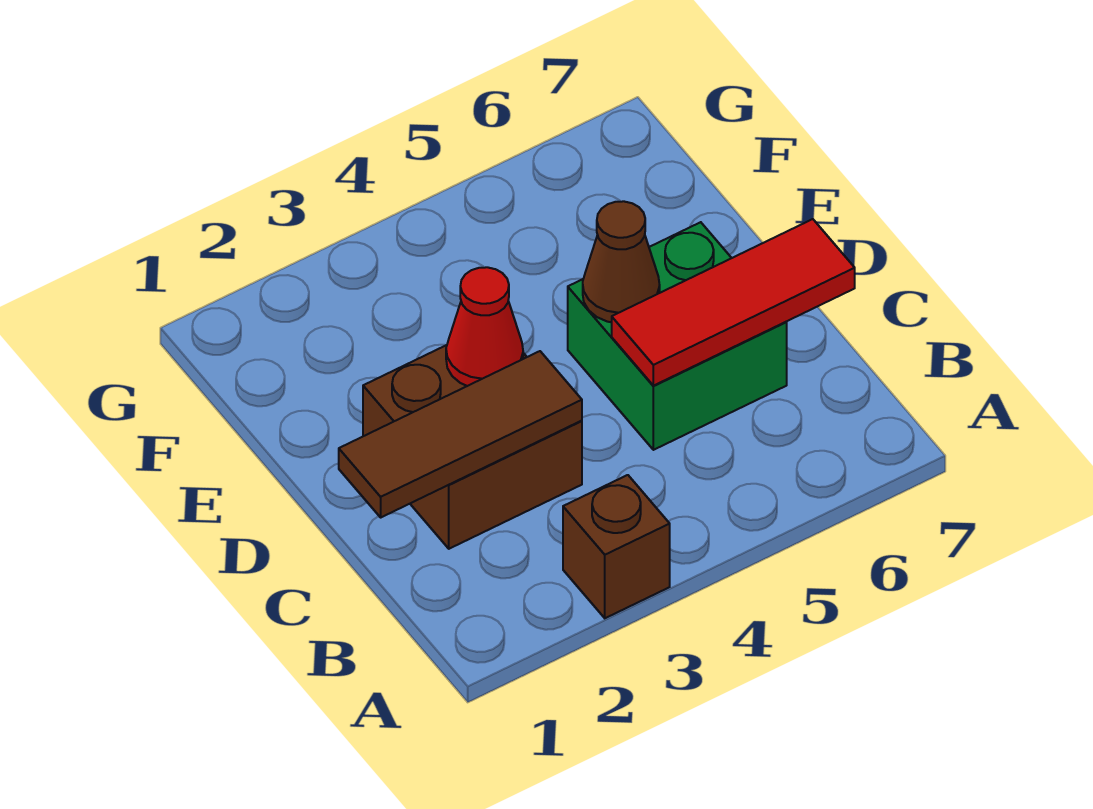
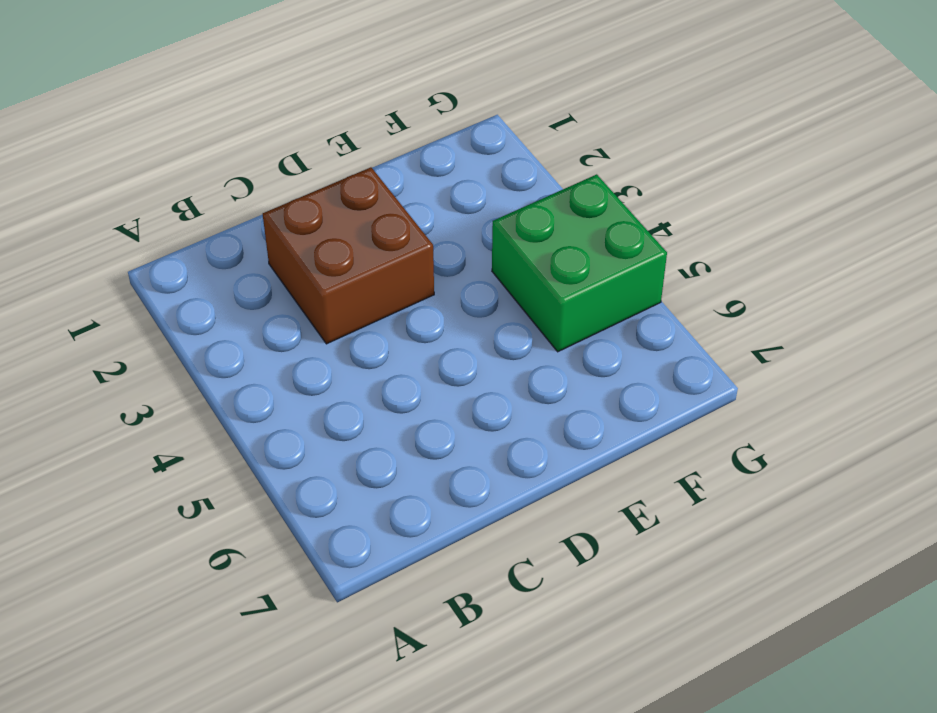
green brick F4:G5 level 1 -> green brick C5:D6 level 1
none -> brown brick A3 level 1
none -> brown tile C1:C3 level 2

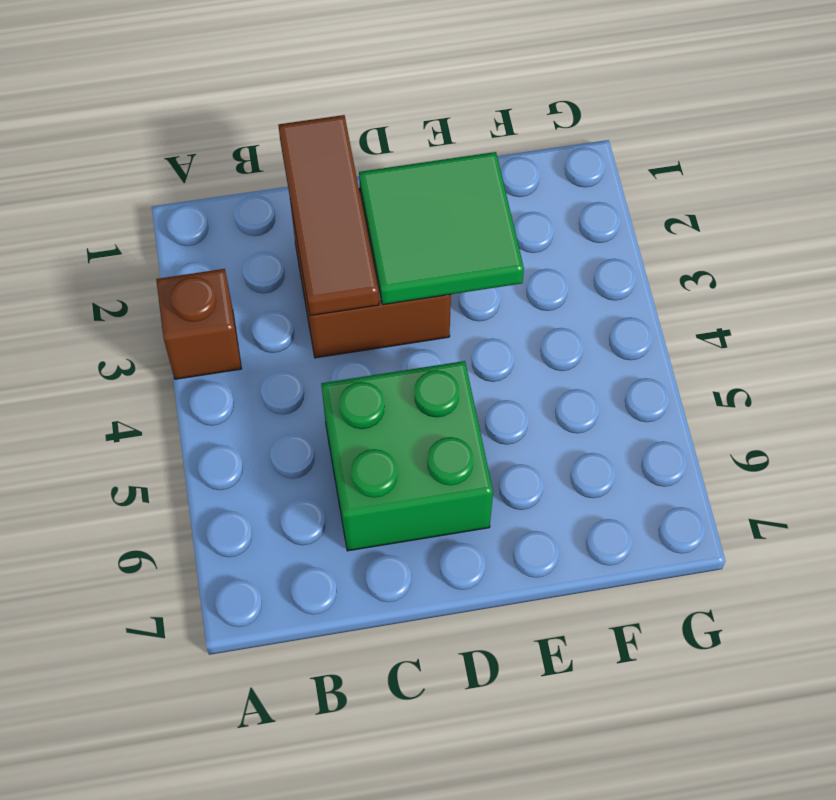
green tile D2:E3 level 2 -> red cone D3 level 2
none -> red tile C5:C7 level 2
none -> brown cone D5 level 2

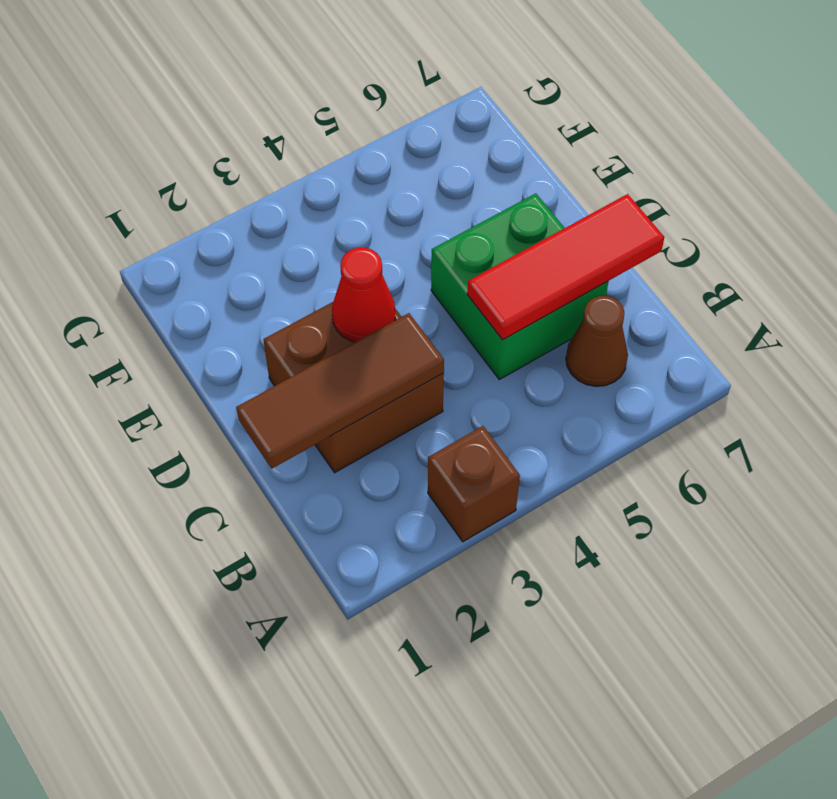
brown cone B6 level 1 -> brown cone D5 level 2

